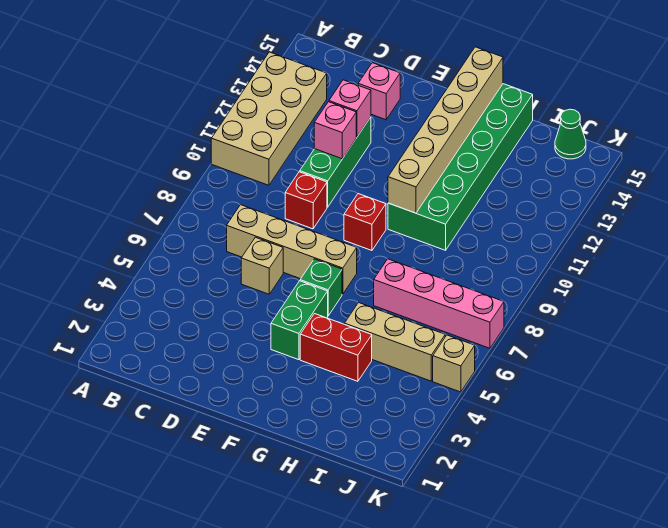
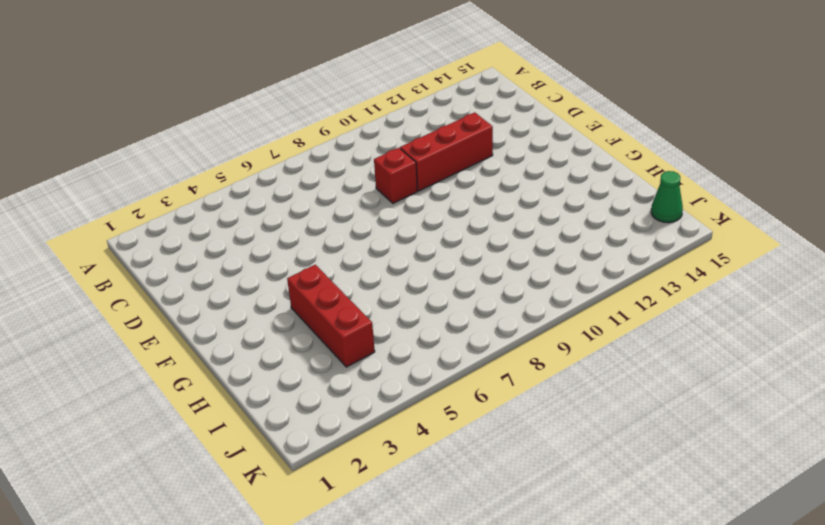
red brick D10:D12 level 1 -> green brick D10:D12 level 1
red brick G4:I4 level 1 -> red brick G4:H4 level 1
none -> tan brick A10:B13 level 1
none -> tan brick C7:F7 level 1
none -> tan brick D6 level 1

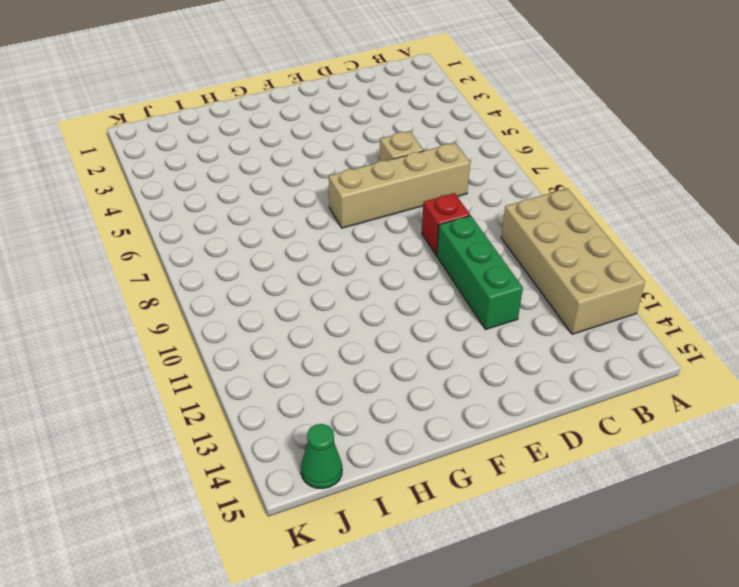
none -> pink brick D14 level 1
none -> green brick F4:F5 level 1
none -> green brick F6 level 1

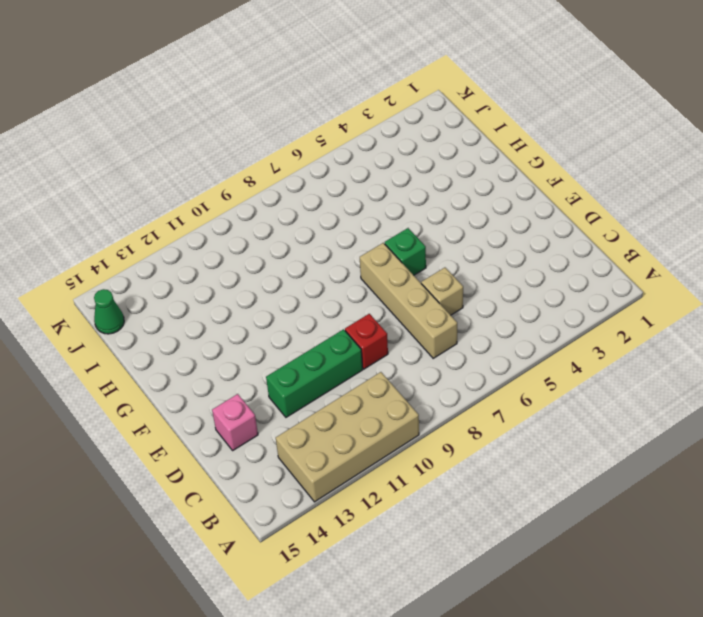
none -> green brick F4:F5 level 1
none -> red brick F9 level 1
none -> red brick G4:H4 level 1

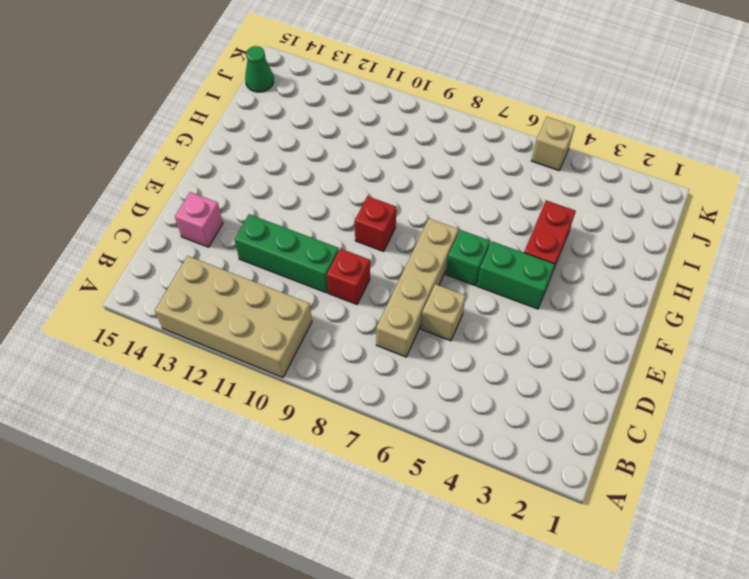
none -> green brick G10:H15 level 1
none -> tan brick H5:J5 level 1
none -> pink brick H7:K7 level 1

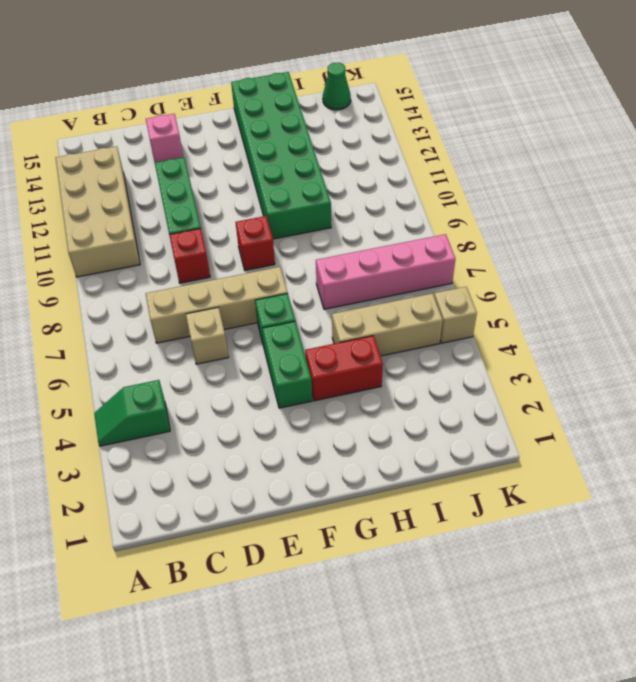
green slope A4:B4 level 1 top B -> none
none -> pink brick D11 level 2
none -> pink brick D12 level 2
none -> tan brick G10:G15 level 2

